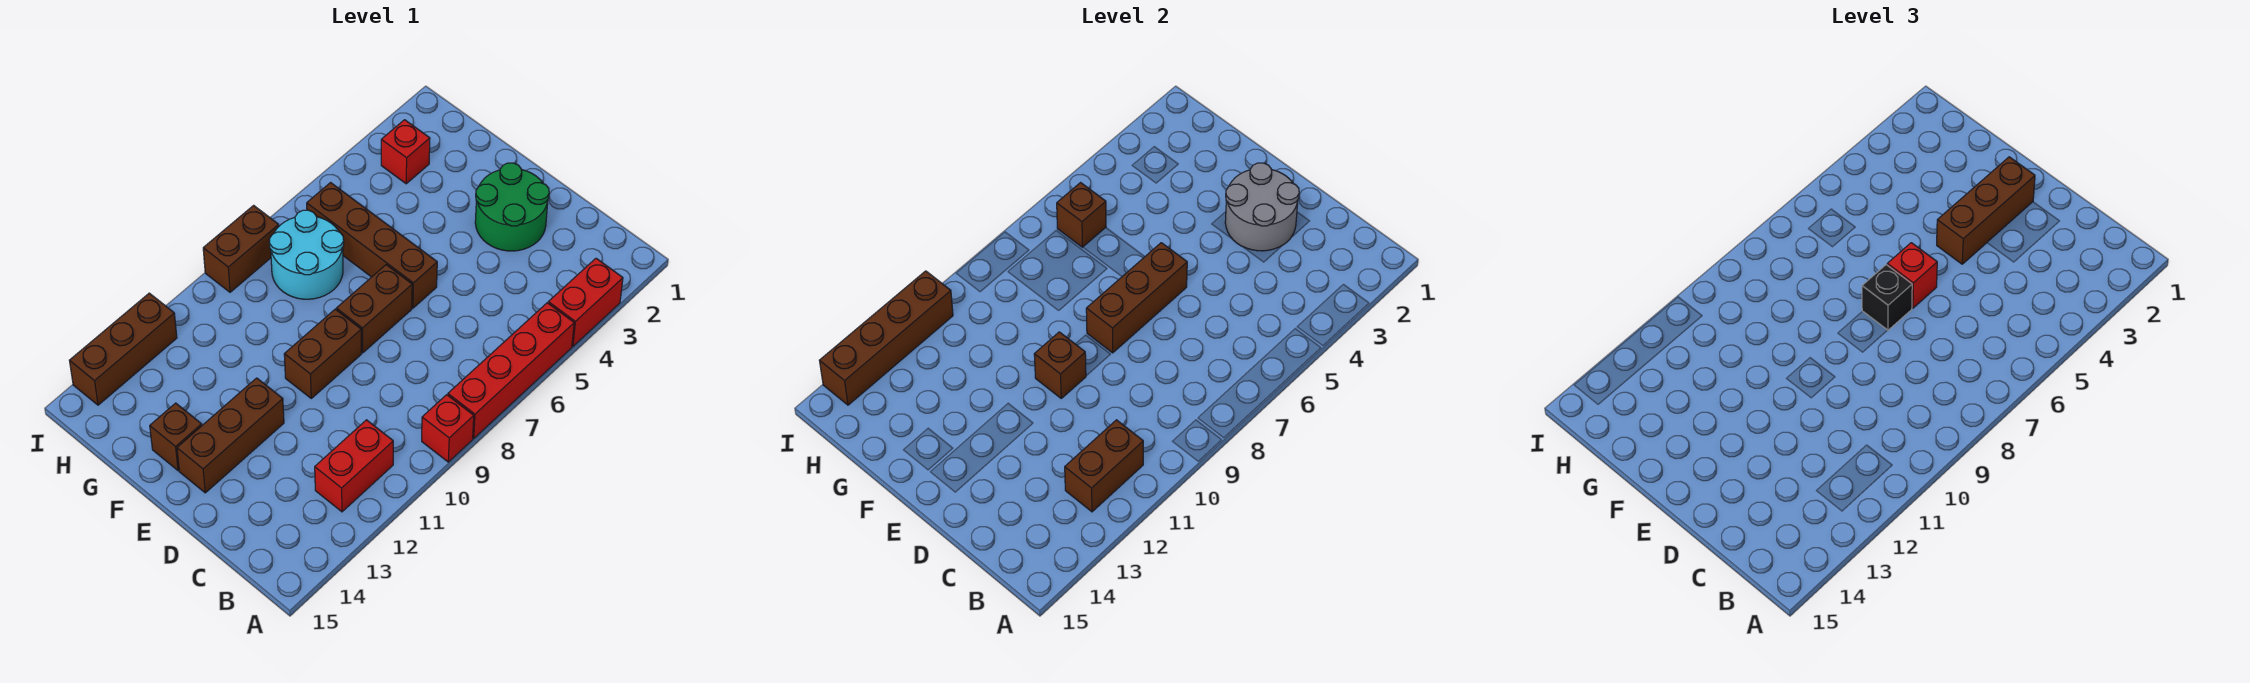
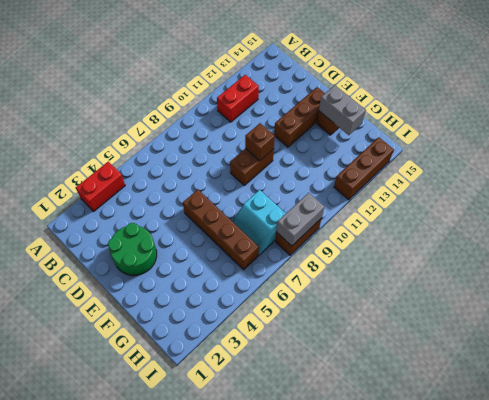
grey brick F14:G14 level 2 -> none
cyan slope G7:H8 level 1 top 8 -> cyan round brick G7:H8 level 1
grey brick I8:I9 level 2 -> none
none -> red brick A5:A8 level 1
none -> red brick A9 level 1
none -> brown brick E7:E8 level 1

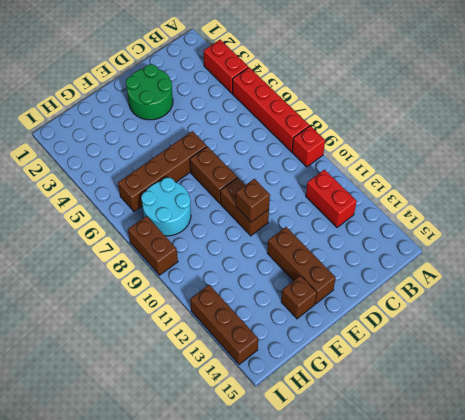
none -> red brick H3 level 1
none -> brown brick B11:B12 level 2
none -> grey round brick D2:E3 level 2

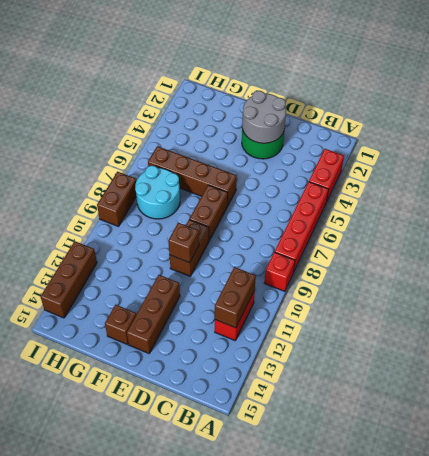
none -> red brick H3 level 1
none -> brown brick E6:E8 level 2
none -> brown brick H6 level 2

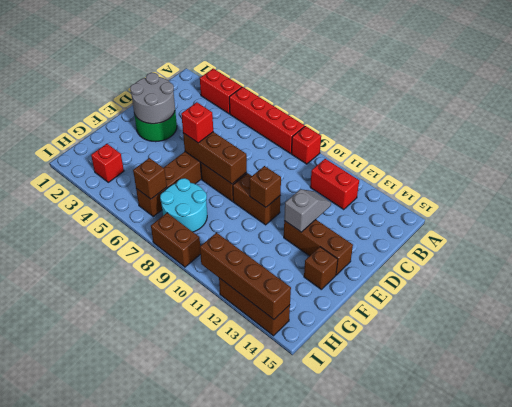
grey slope D12:E12 level 2 top E -> none
none -> brown brick B11:B12 level 2
none -> brown brick E2:E4 level 3
none -> black brick E7 level 3

